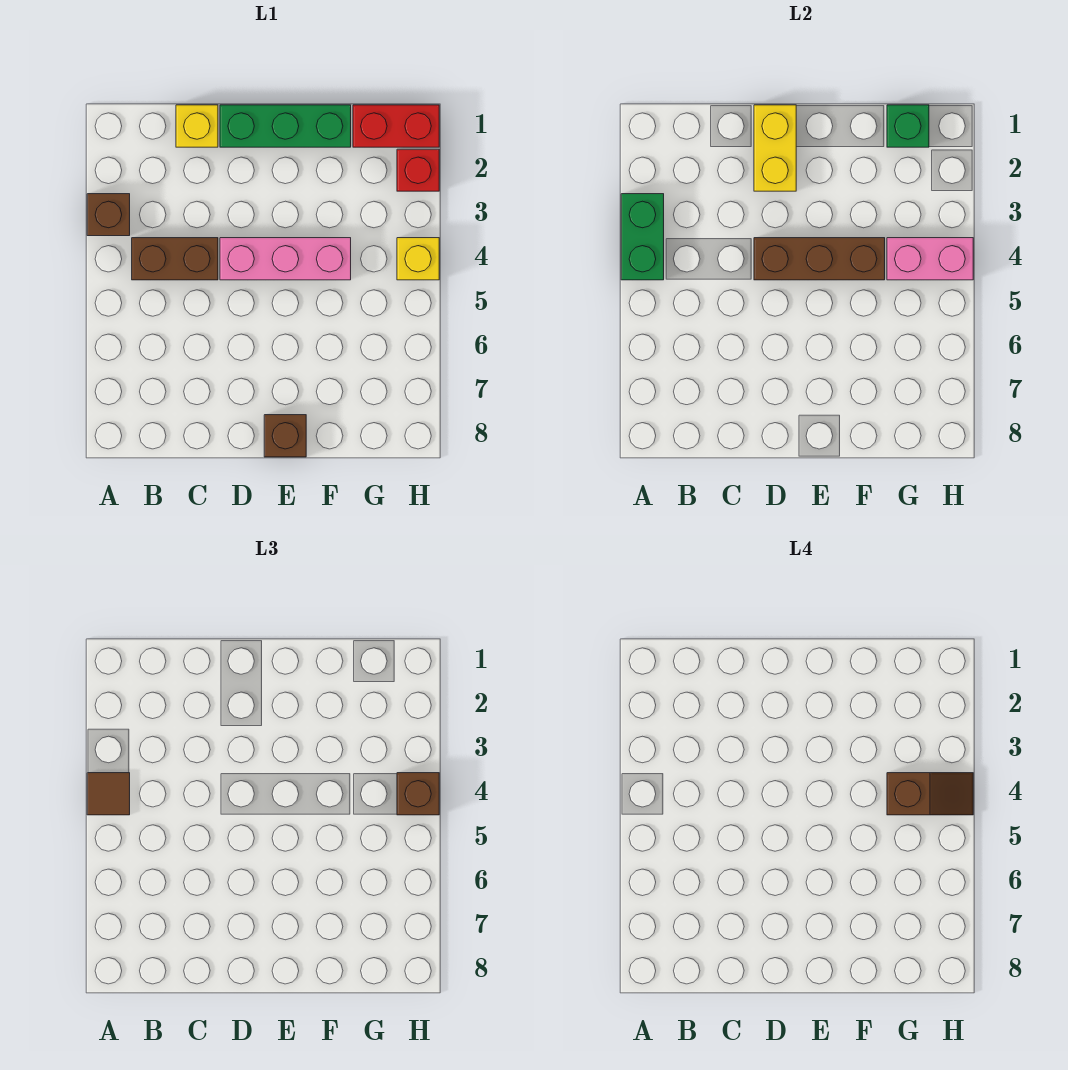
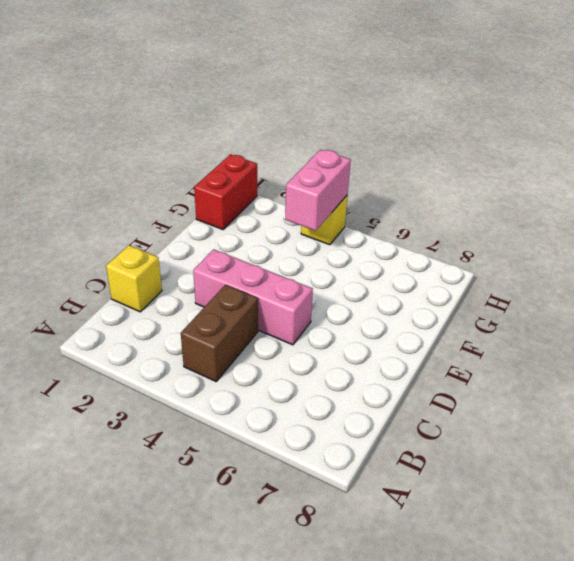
pink brick D3:D5 level 1 -> pink brick D4:F4 level 1
none -> brown brick A3 level 1
none -> green brick D1:F1 level 1
none -> brown brick E8 level 1

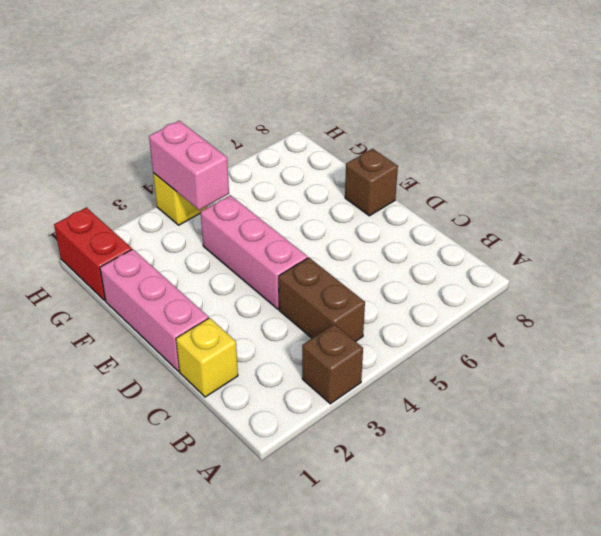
pink brick D1:F1 level 1 -> green brick D1:F1 level 1
none -> red brick H2 level 1
none -> green brick A3:A4 level 2
none -> yellow brick D1:D2 level 2

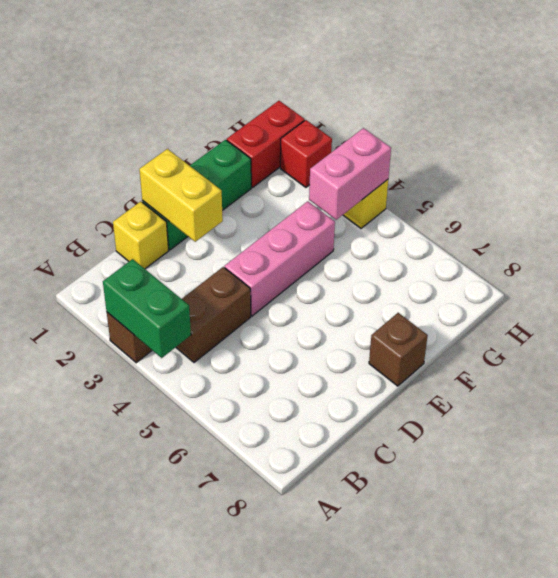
none -> brown brick D4:F4 level 2
none -> green brick G1 level 2
none -> brown tile A4 level 3

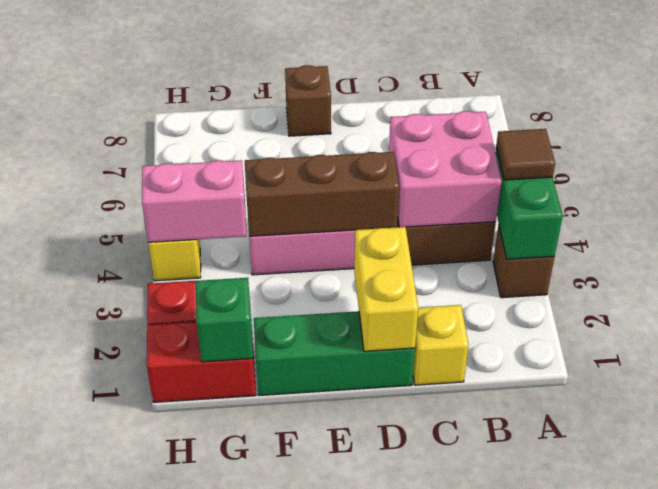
pink brick B4:C5 level 2 -> none
none -> brown brick H4 level 3
none -> brown slope G4:H4 level 4 top G

